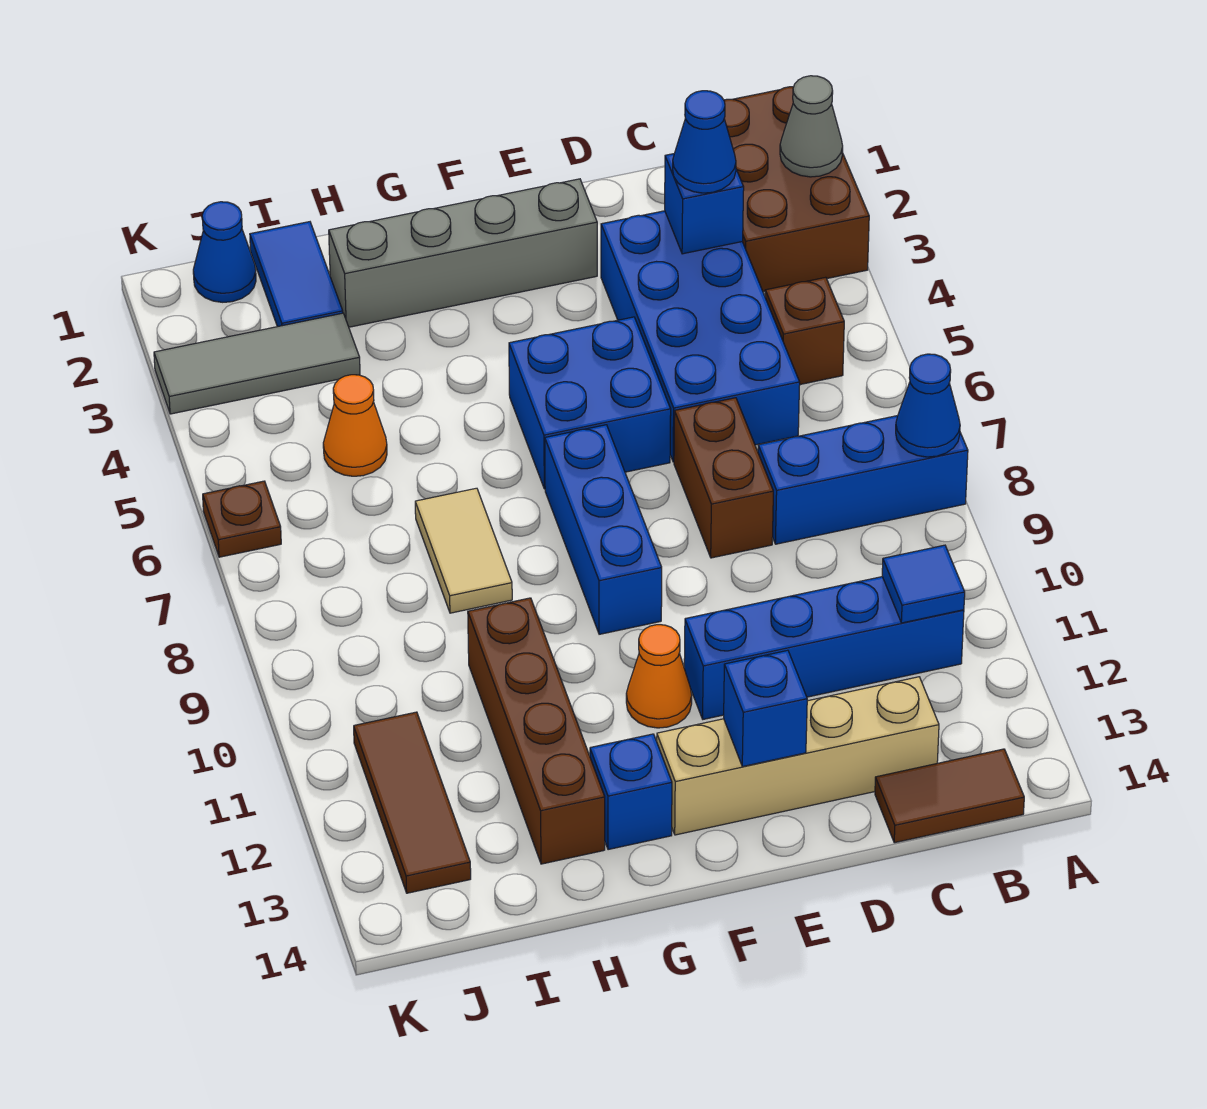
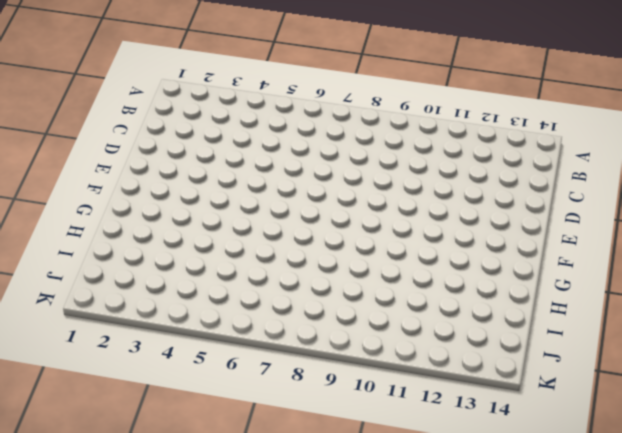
none -> brown brick A1:B3 level 1
none -> blue brick A8:C8 level 1
none -> brown brick B5 level 1

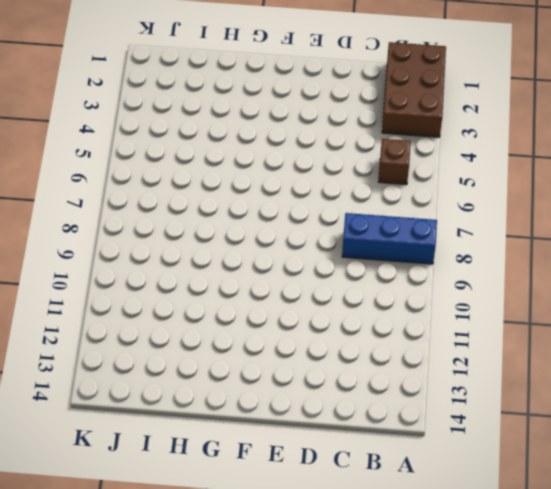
none -> blue brick B11:E11 level 1
none -> brown tile B14:C14 level 1
none -> blue brick C3:D6 level 1

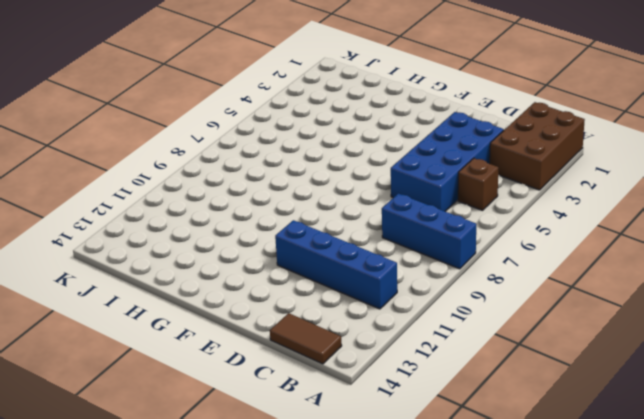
none -> tan brick C13:F13 level 1
none -> brown brick D7:D8 level 1
none -> grey brick E2:H2 level 1

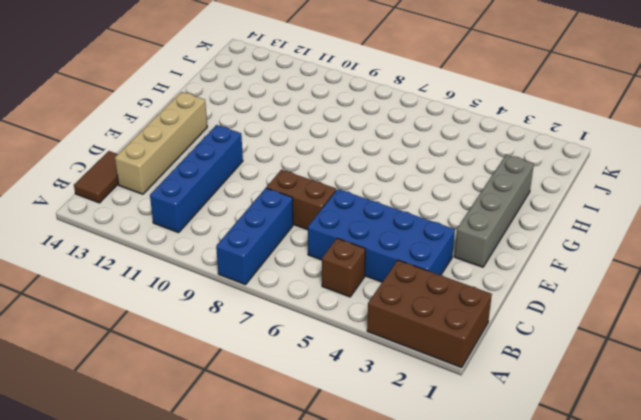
none -> blue brick E5:F6 level 1
none -> blue brick F7:F9 level 1
none -> orange cone F11 level 1

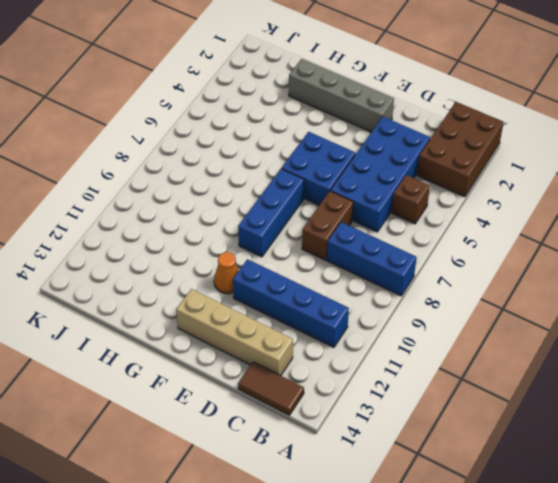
none -> blue brick G13 level 1
none -> tan tile H7:H8 level 1
none -> brown brick H10:H13 level 1

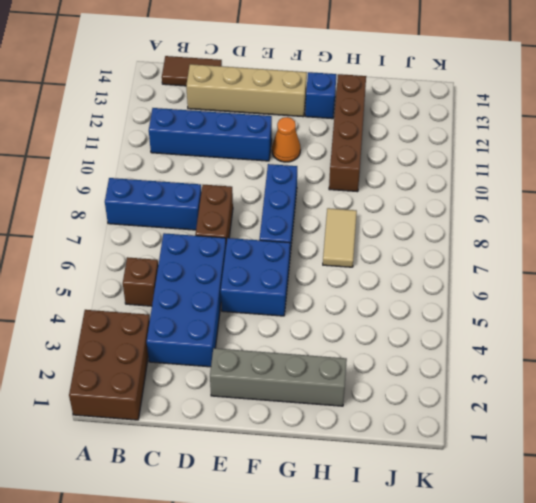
none -> blue tile I1:I2 level 1
none -> grey tile I3:K3 level 1
none -> orange cone I5 level 1

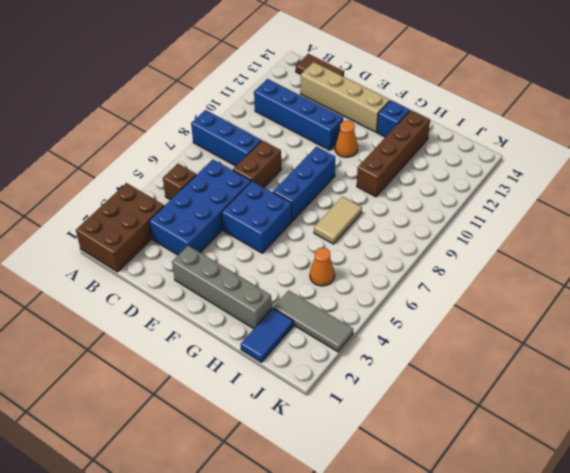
none -> blue cone J1 level 1
none -> brown tile J11:J13 level 1
none -> brown plate K6 level 1

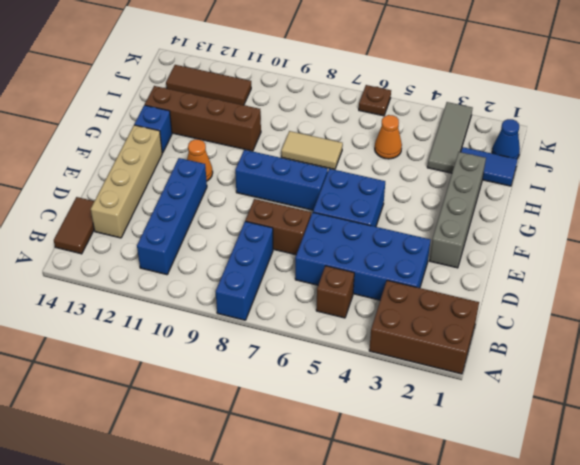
none -> grey cone A2 level 2
none -> blue cone A8 level 2
none -> blue tile B11 level 2

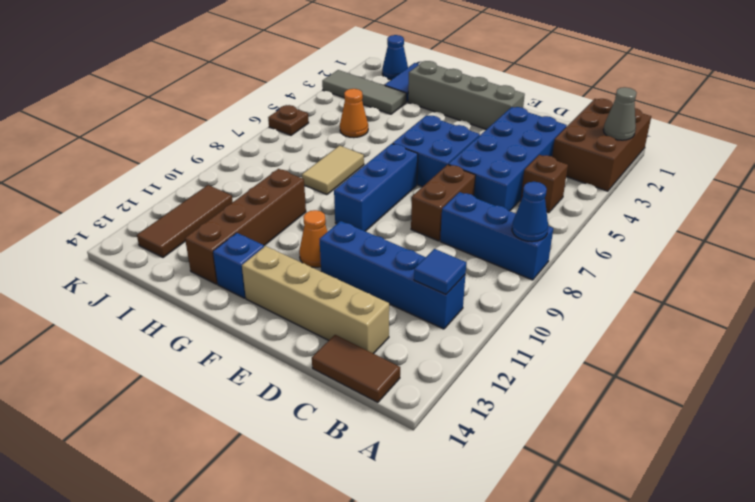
none -> blue brick C3 level 2
none -> blue brick E13 level 2
none -> blue cone C3 level 3

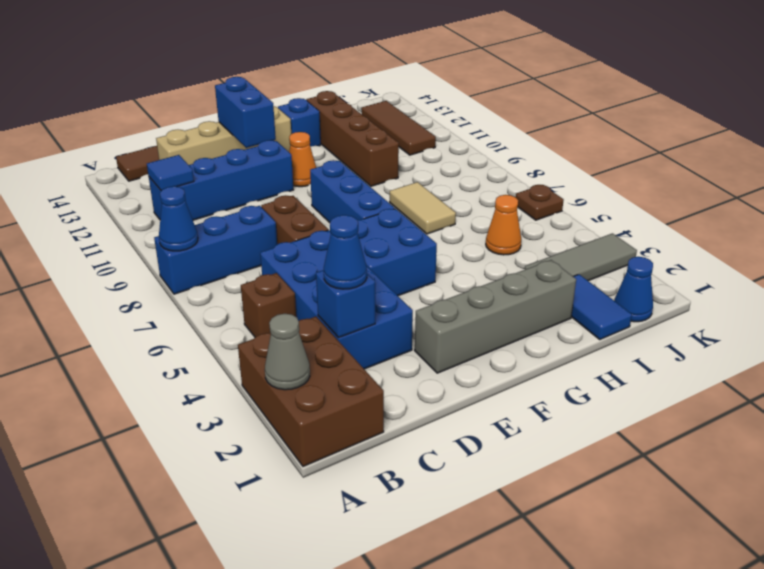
blue brick E12:E13 level 2 -> blue brick E13 level 2

